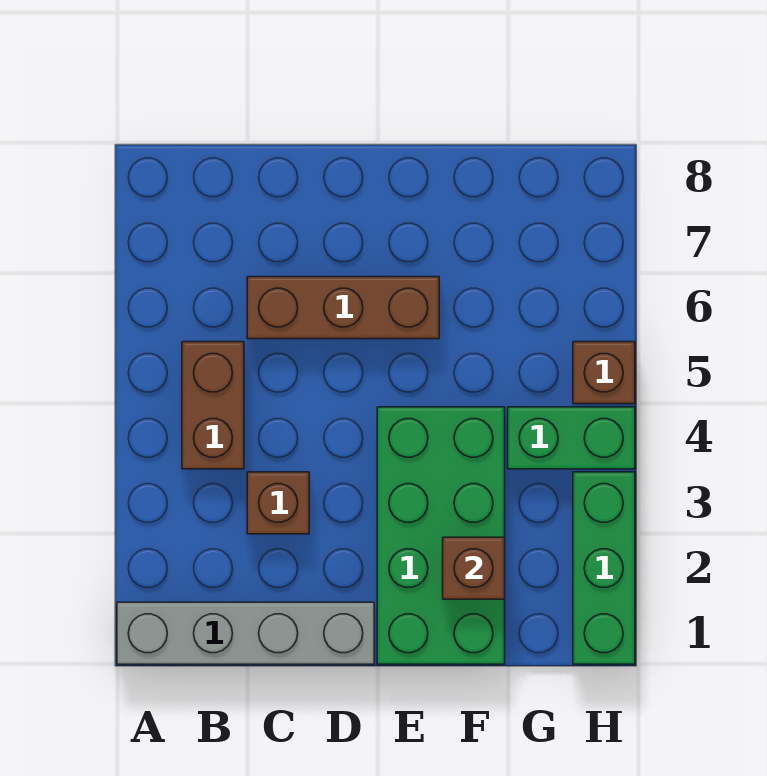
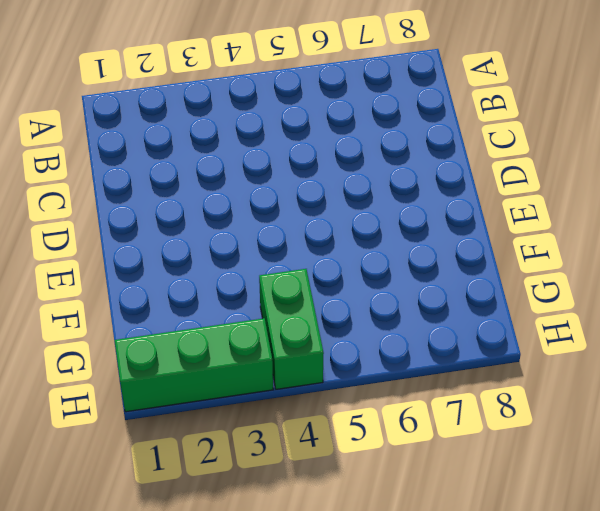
none -> grey brick A1:D1 level 1
none -> brown brick B4:B5 level 1

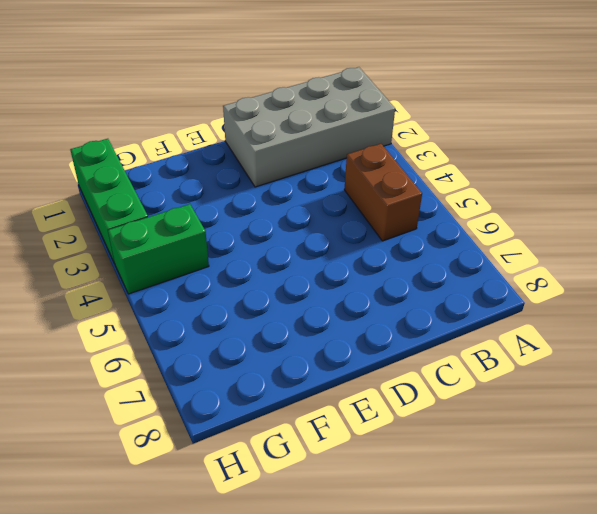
grey brick A1:D2 level 1 -> grey brick A1:D1 level 1
none -> brown brick C3 level 1
none -> brown brick C6:E6 level 1

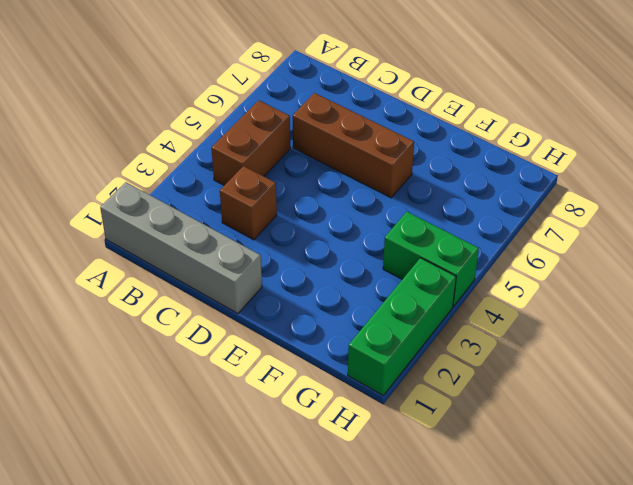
none -> green brick E1:F4 level 1
none -> brown brick H5 level 1

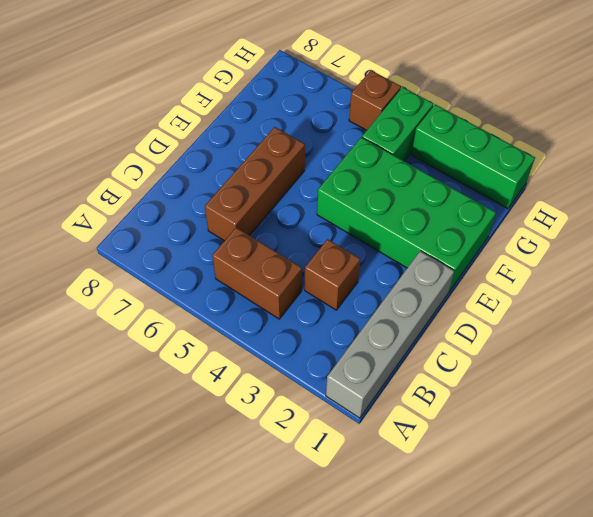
none -> brown brick F2 level 2

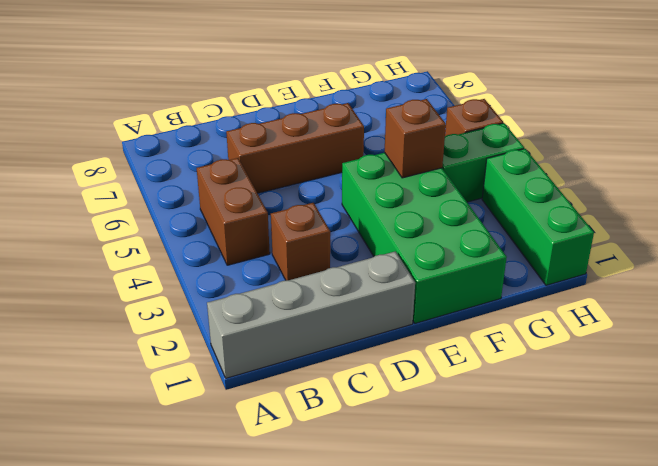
brown brick F4 level 2 -> brown brick F2 level 2

